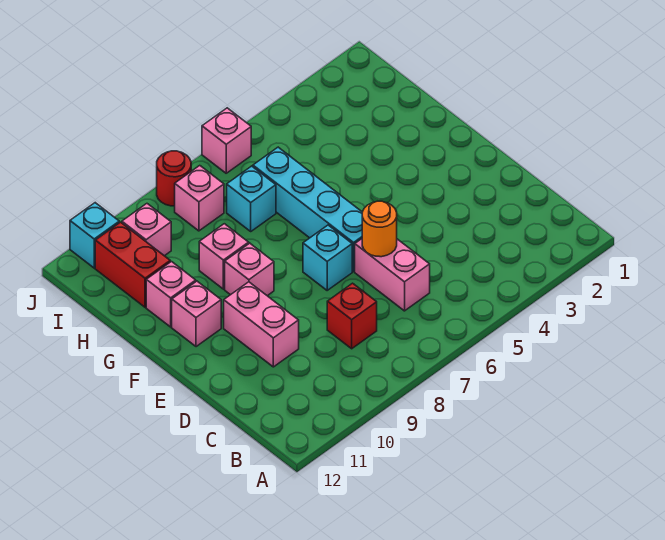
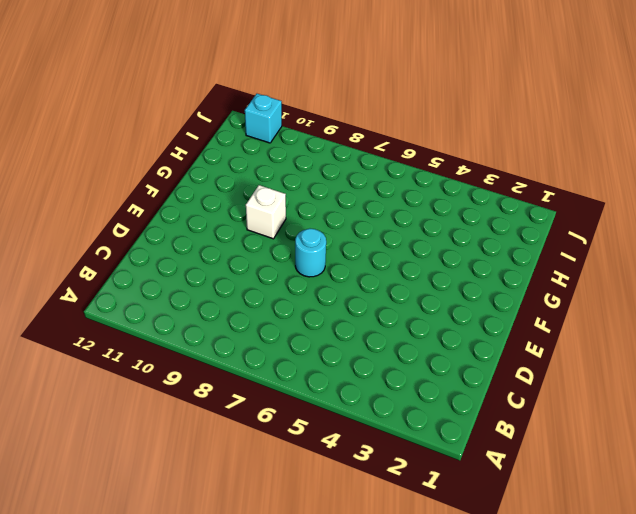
cyan round brick E7 level 1 -> cyan brick E7 level 1
white brick F9 level 1 -> pink brick F9 level 1
none -> pink brick C6:D6 level 1
none -> red brick C8 level 1
none -> pink brick D10:E10 level 1

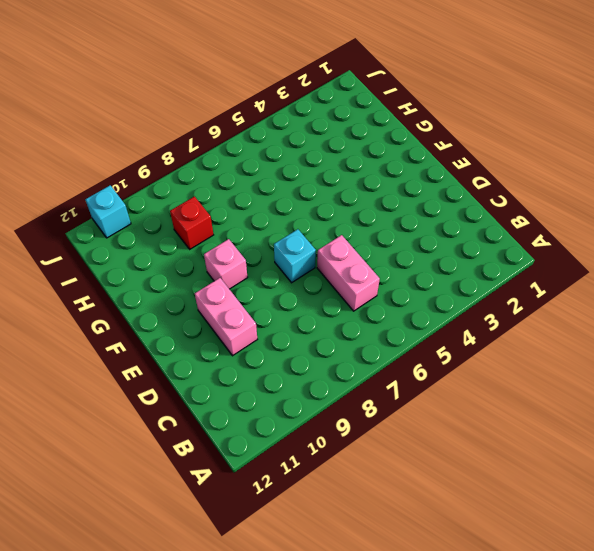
red brick H9 level 1 -> red brick C8 level 1
none -> cyan brick E6:H6 level 1
none -> pink brick F11 level 1
none -> pink brick G9 level 1

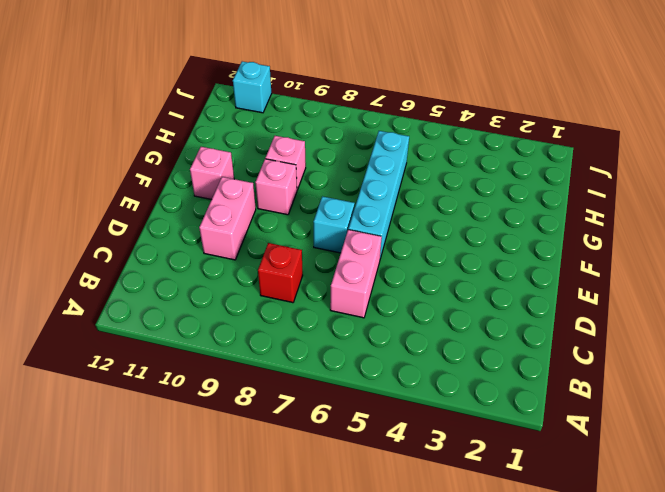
none -> pink brick G11 level 1
none -> cyan brick H7 level 1
none -> red brick H11:I11 level 1

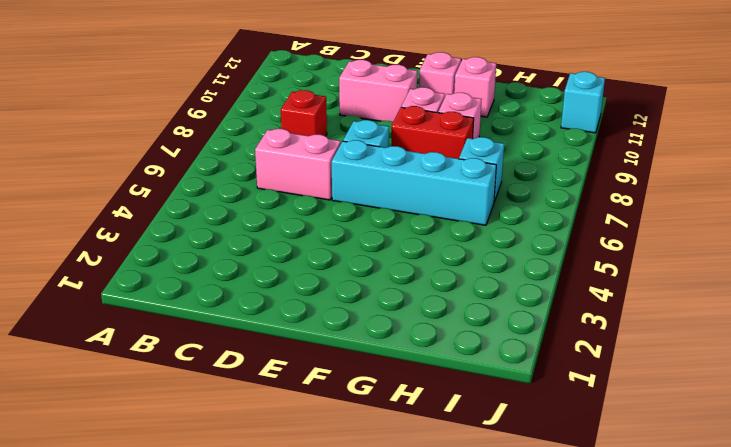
red brick F8:G8 level 1 -> red brick H11:I11 level 1
none -> pink brick I8 level 1
none -> pink brick I10 level 1
none -> pink brick J6 level 1

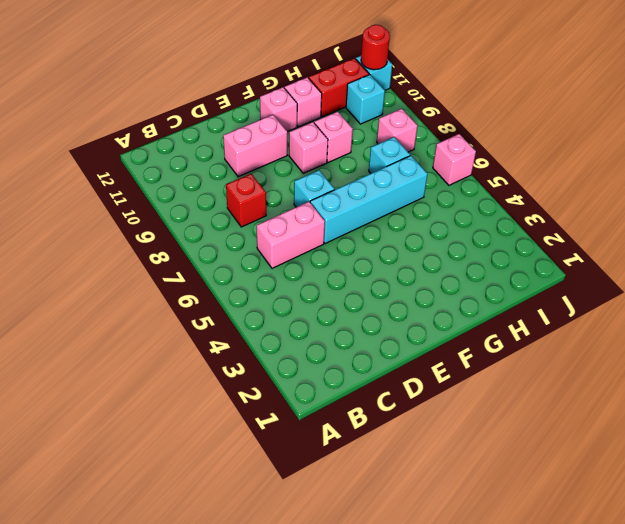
cyan brick I10 level 1 -> pink brick I10 level 1
red round brick J11 level 2 -> red round brick J8 level 1
none -> orange round brick D6 level 2

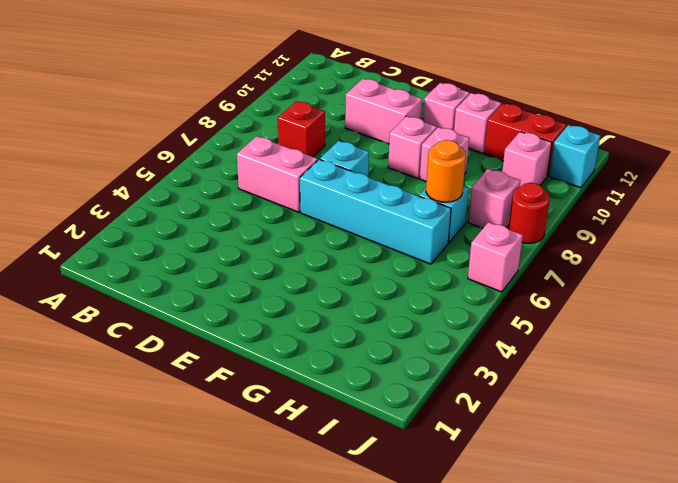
orange round brick H7 level 2 -> orange round brick D6 level 2

